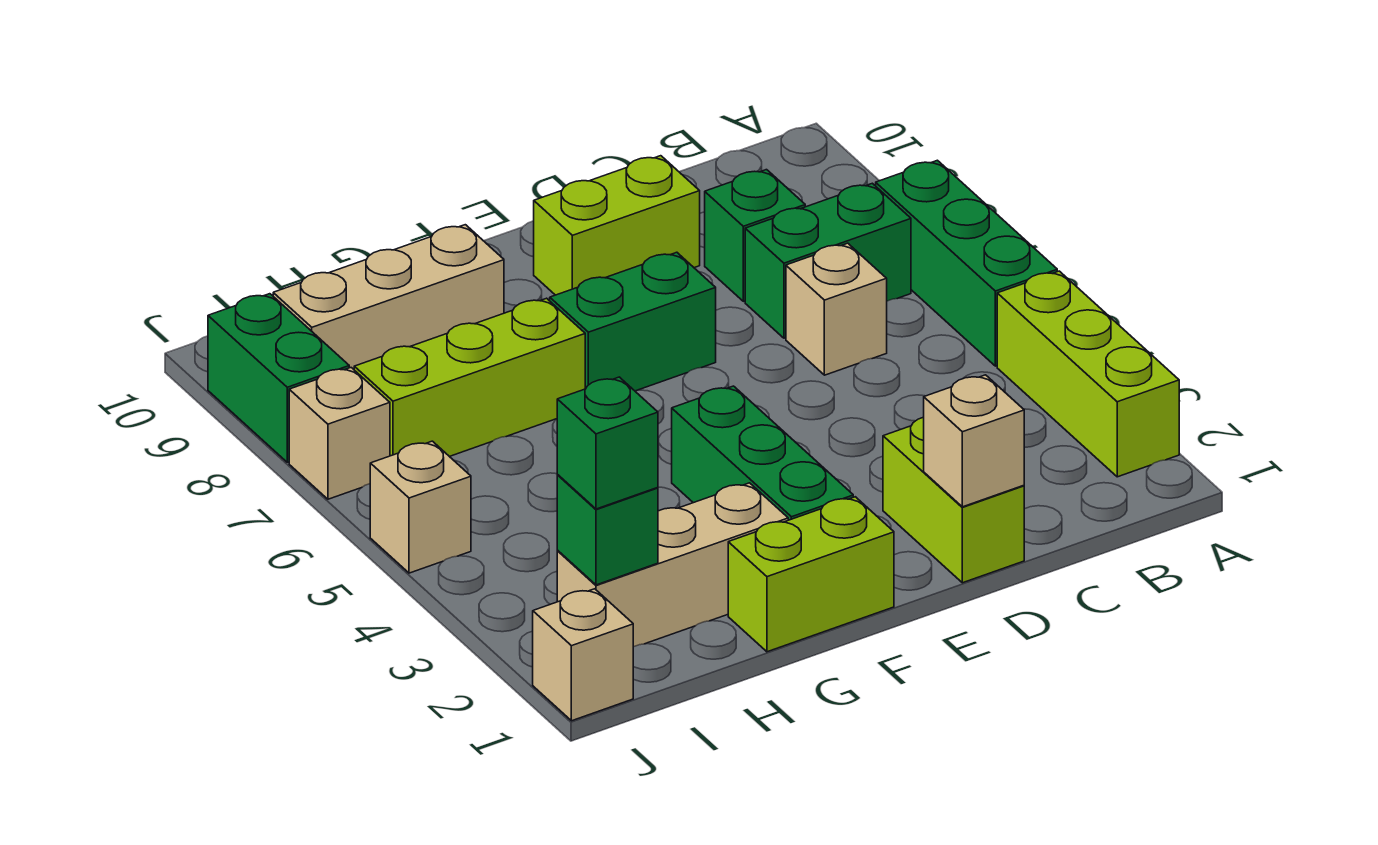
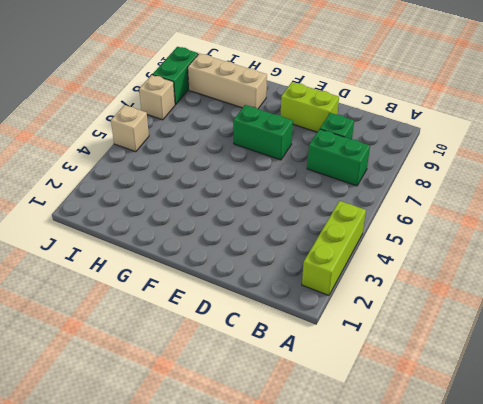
none -> green brick A5:A7 level 1
none -> tan brick C6 level 1
none -> lime brick D1:D2 level 1

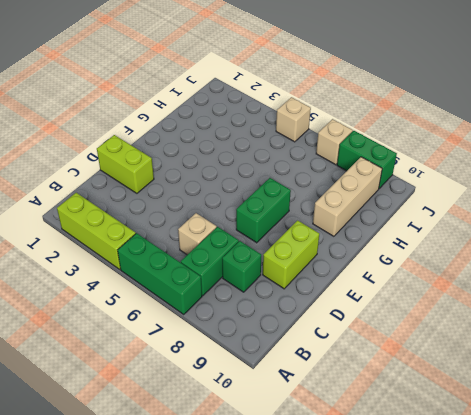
none -> lime brick F1:G1 level 1
none -> green brick F2:F4 level 1
none -> tan brick G2:I2 level 1

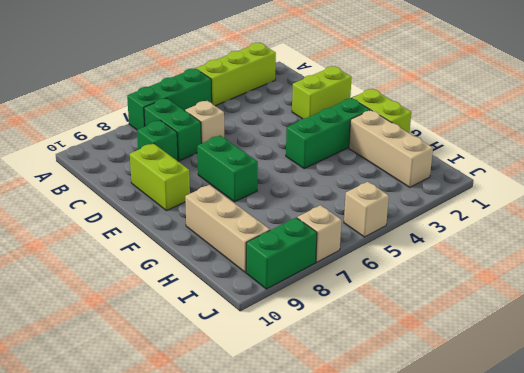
none -> lime brick G7:I7 level 1
none -> tan brick J1 level 1
none -> tan brick D1 level 2

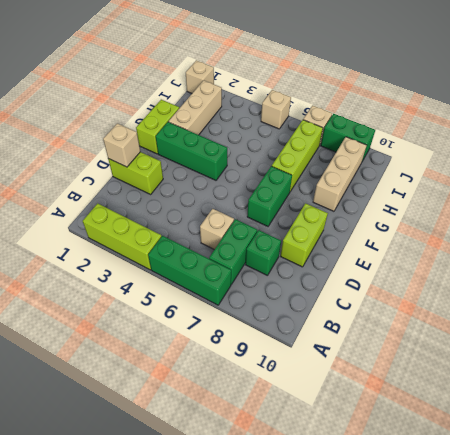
none -> green brick I2 level 2
none -> green brick I2 level 3

